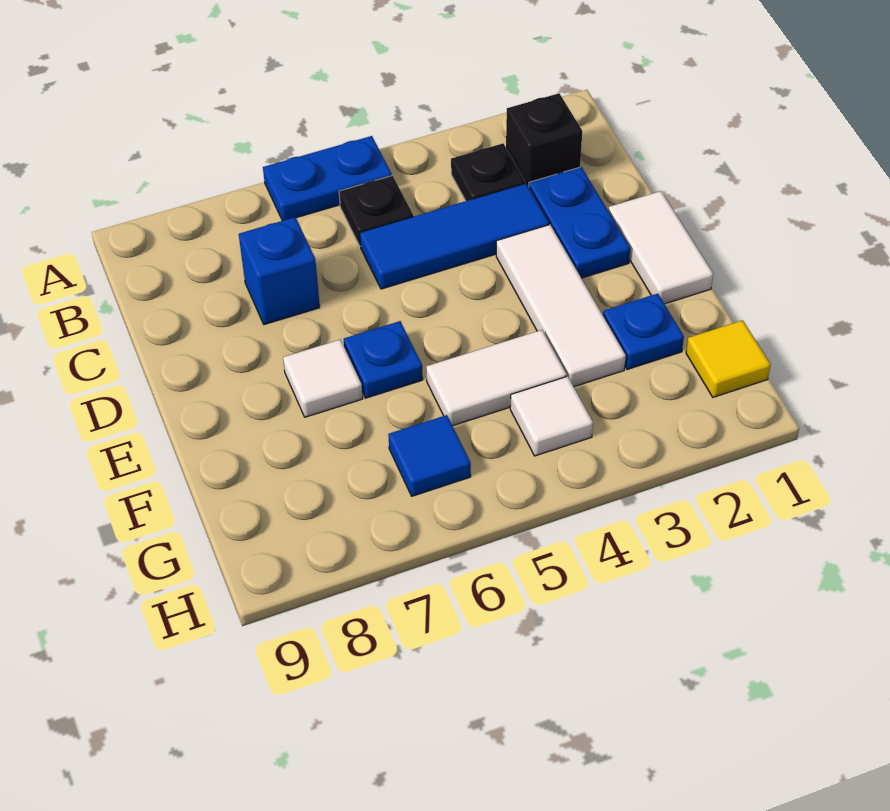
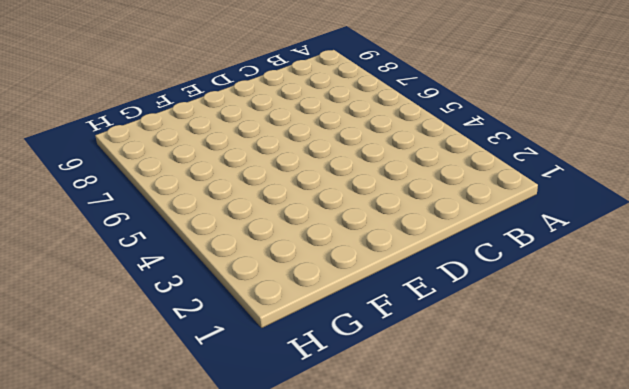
none -> blue plate A5:A6 level 1
none -> black brick B2 level 1
none -> black plate B3 level 1

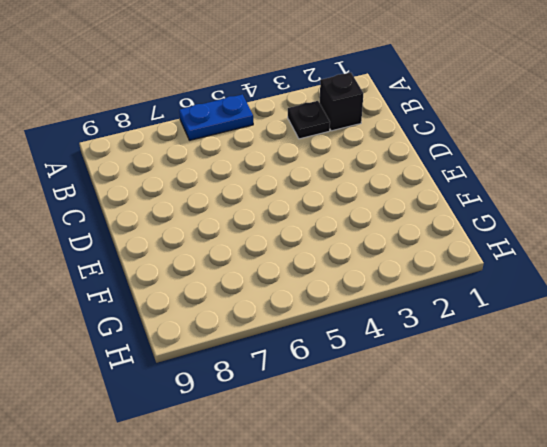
none -> black plate B5 level 1
none -> blue plate C2:D2 level 1
none -> blue tile C3:C5 level 1

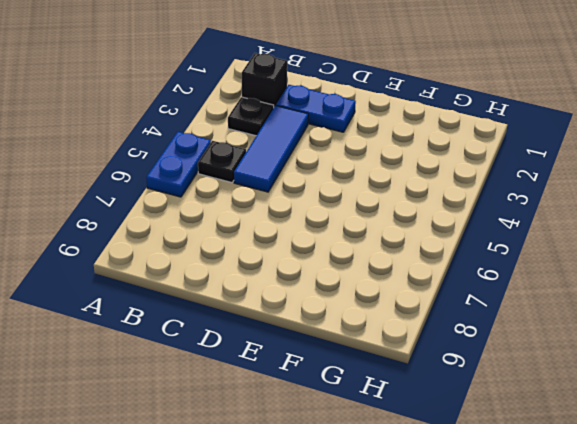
none -> blue brick C7 level 1
none -> white tile D1:E1 level 1
none -> white tile D3:F3 level 1

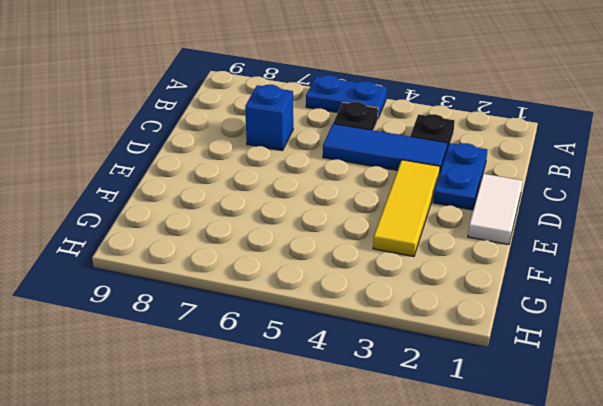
yellow tile D3:F3 level 1 -> white tile D3:F3 level 1
none -> black brick B2 level 1
none -> blue plate E6 level 1
none -> white tile E7 level 1

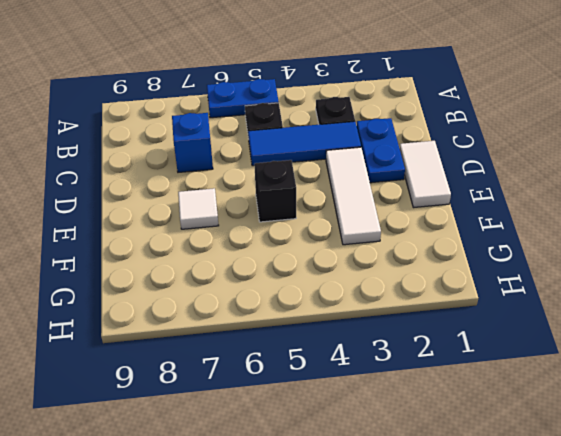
black brick E5 level 1 -> black brick B2 level 1
none -> blue plate E6 level 1
none -> blue plate F2 level 1
none -> white tile F4:F5 level 1

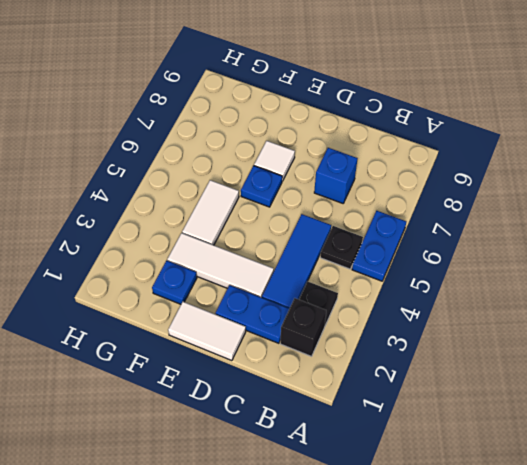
none -> yellow tile G1 level 1
none -> white tile G4 level 1
none -> blue tile G6 level 1

